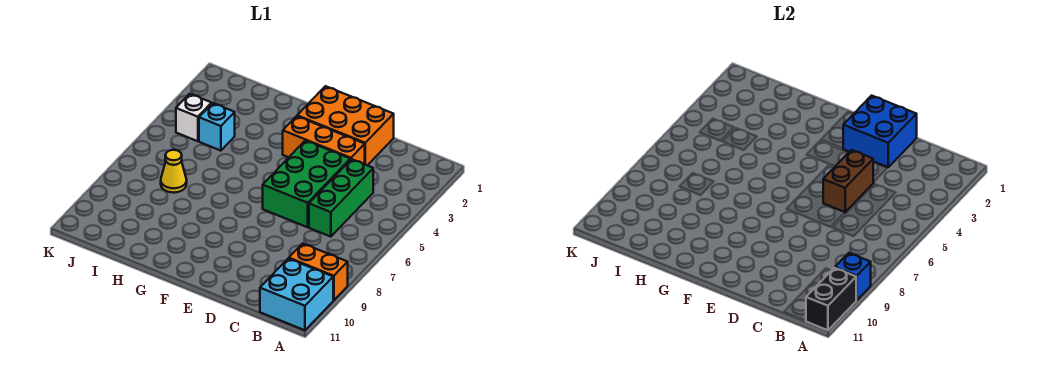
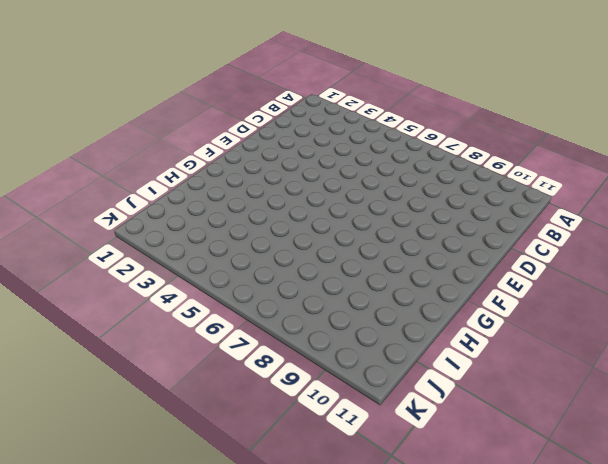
none -> orange brick A9:B9 level 1
none -> cyan brick A10:B11 level 1
none -> green brick C4:C6 level 1

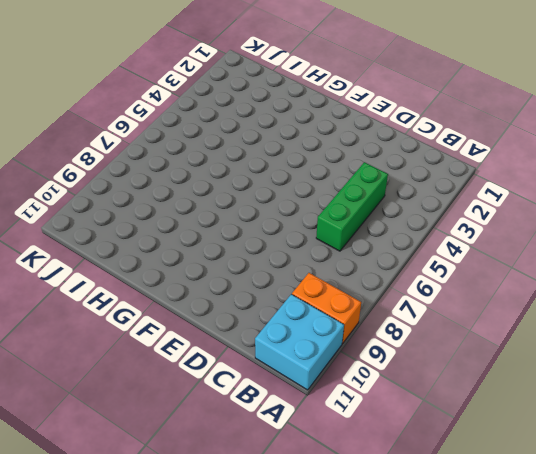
none -> orange brick D1:F2 level 1
none -> orange brick D3:F3 level 1
none -> green brick D4:E6 level 1

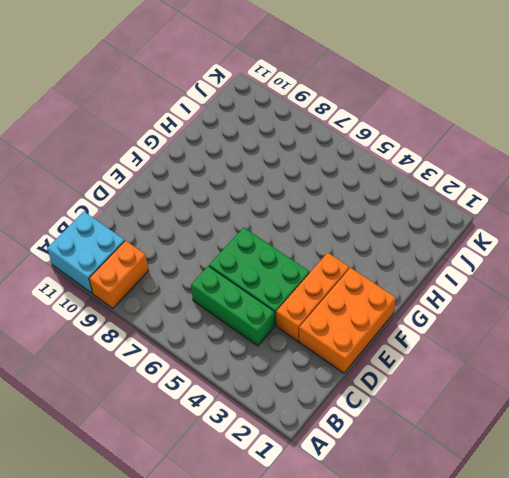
none -> cyan brick I4 level 1
none -> yellow cone I7 level 1
none -> white brick J4 level 1

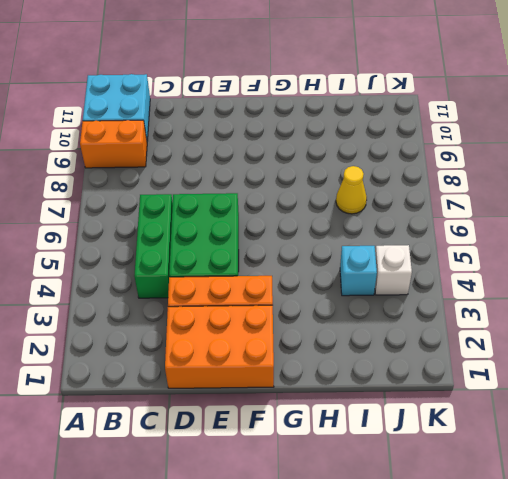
none -> blue brick A9 level 2
none -> black brick A10:A11 level 2
none -> blue brick D1:E2 level 2

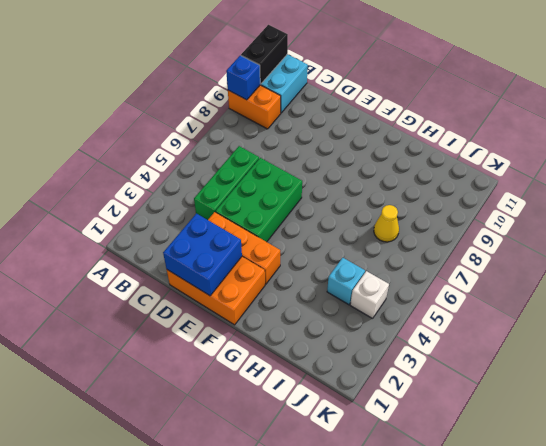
none -> brown brick D4:D5 level 2

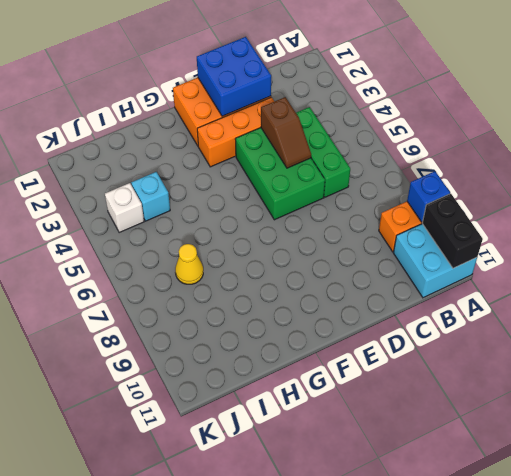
brown slope D4:D5 level 2 top 4 -> brown brick D4:D5 level 2

